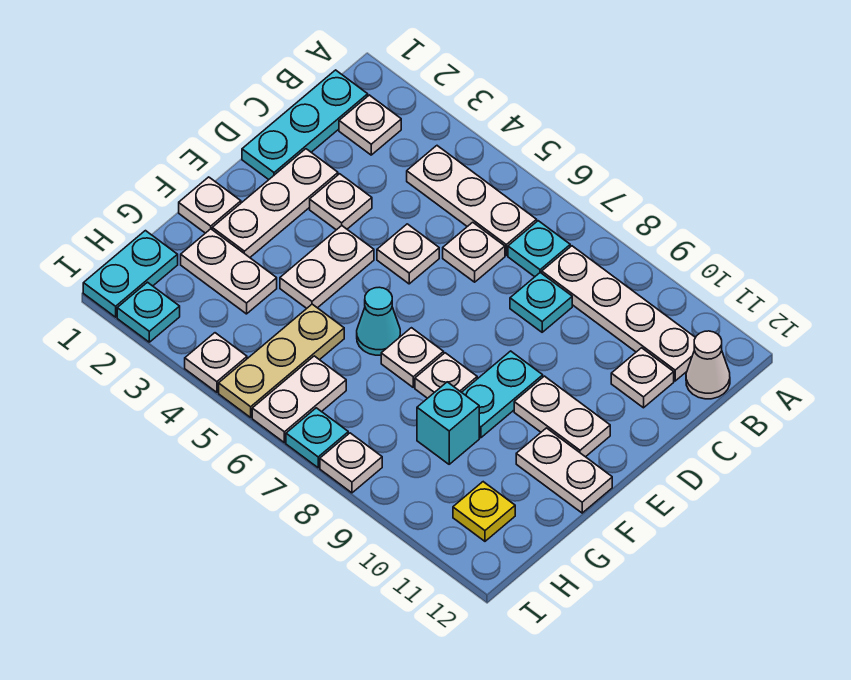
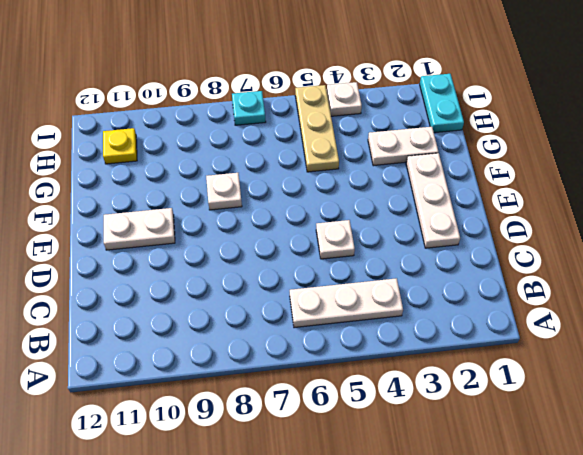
none -> cyan plate B1:D1 level 1
none -> white plate B2 level 1
none -> cyan plate B7 level 1
none -> white plate B8:B11 level 1

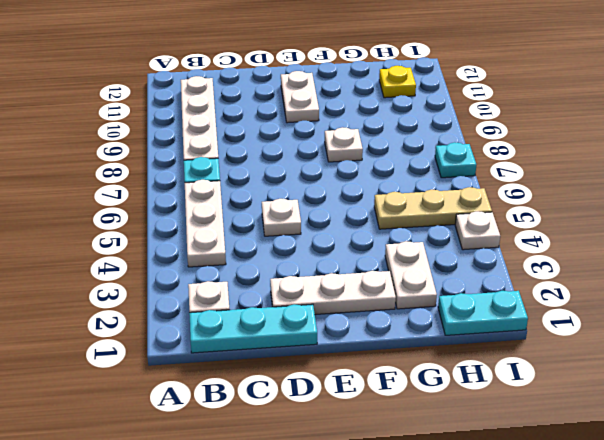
none -> white cone B12 level 1
none -> white plate C6 level 1
none -> cyan plate C8 level 1
none -> white plate C11 level 1

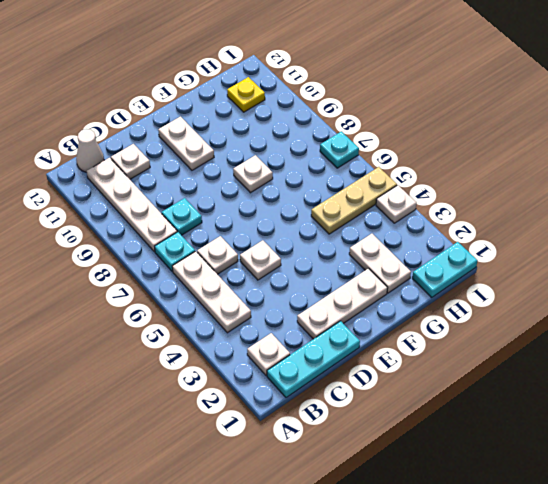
none -> white plate D3 level 1
none -> white plate E4:F4 level 1
none -> cyan plate E9:F9 level 1
none -> white plate F1 level 1

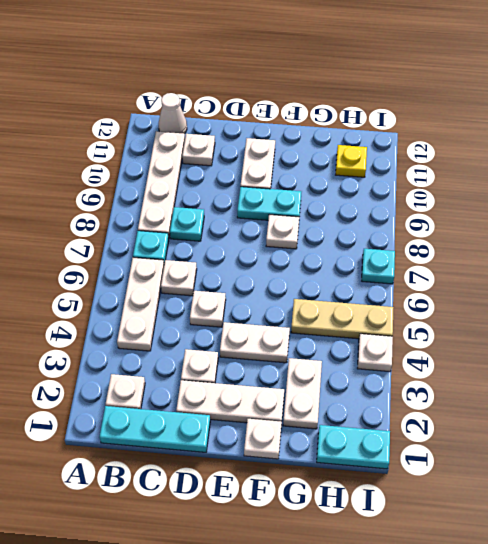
none -> cyan cone F6 level 1
none -> white plate F7 level 1
none -> white plate F11:F12 level 1
none -> cyan brick G9 level 1

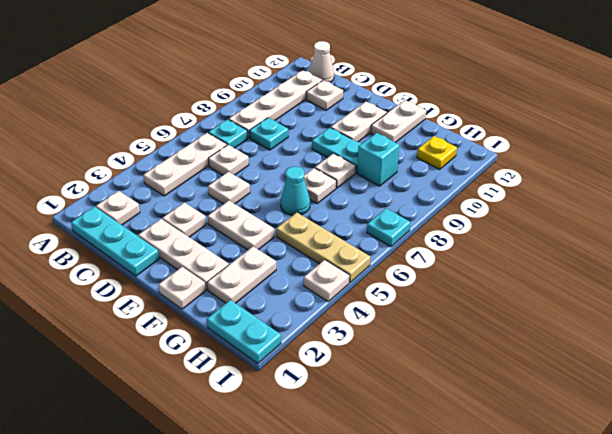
none -> white plate H6:I6 level 1
none -> cyan plate I2 level 1
none -> white plate I8 level 1

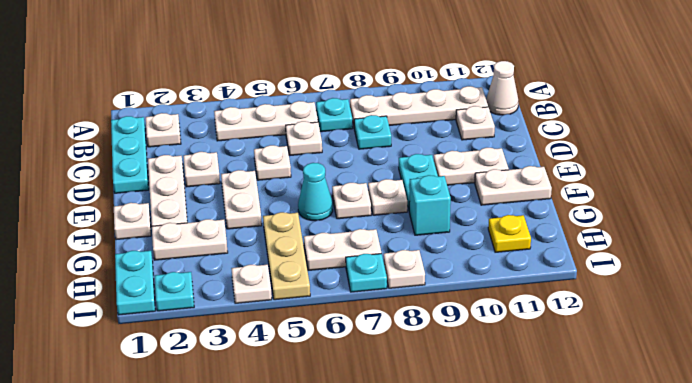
white plate H6:H7 level 1 -> white plate H6:I6 level 1

